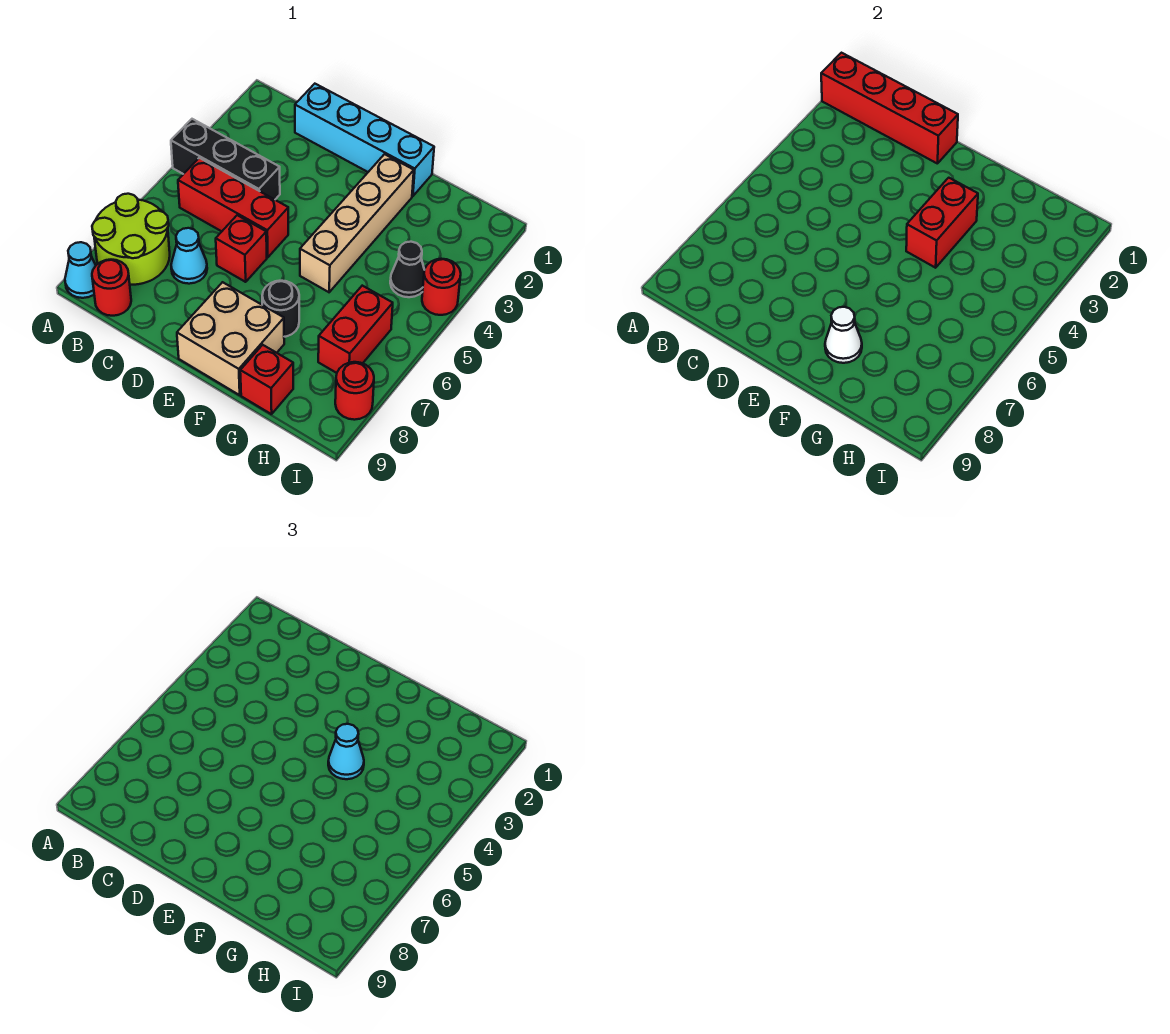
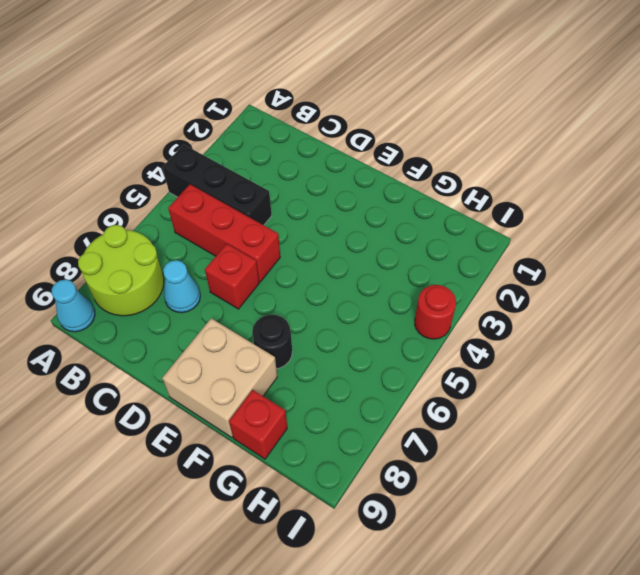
none -> red round brick B9 level 1
none -> cyan brick C1:F1 level 1
none -> tan brick F2:F5 level 1

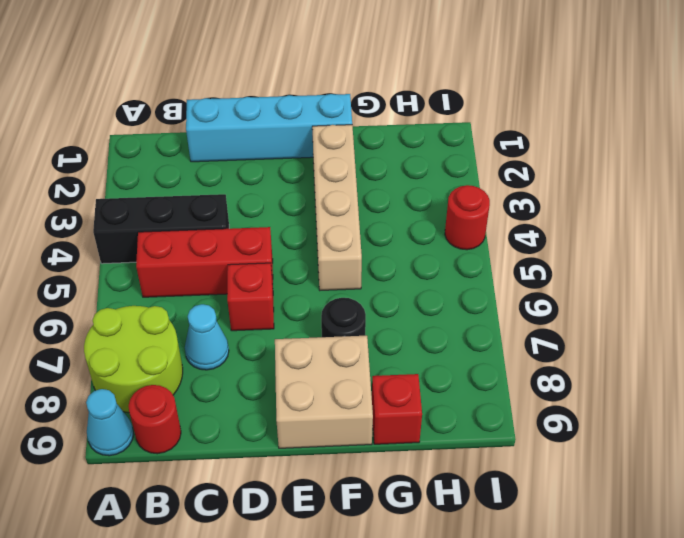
none -> black cone H4 level 1
none -> red brick H6:H7 level 1
none -> red round brick I8 level 1

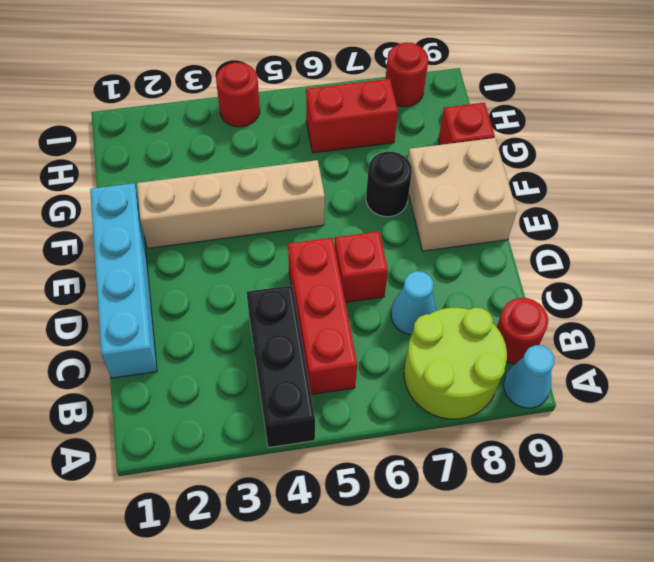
none -> black cone H4 level 1
none -> red brick A1:D1 level 2
none -> red brick F3:F4 level 2

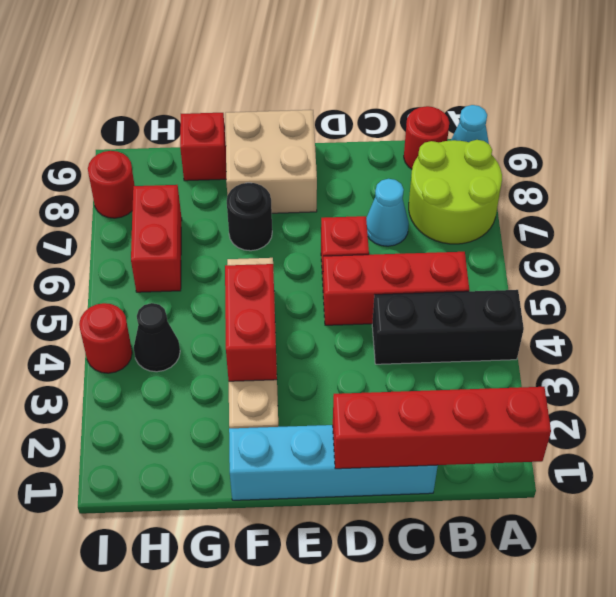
none -> white cone F8 level 2
none -> cyan cone F4 level 3

